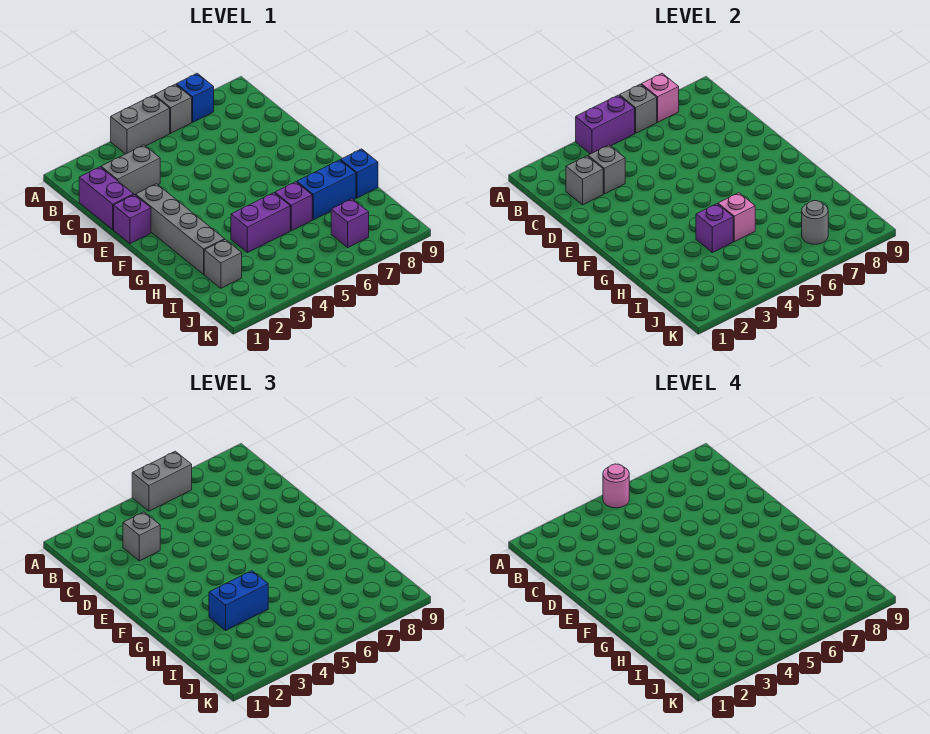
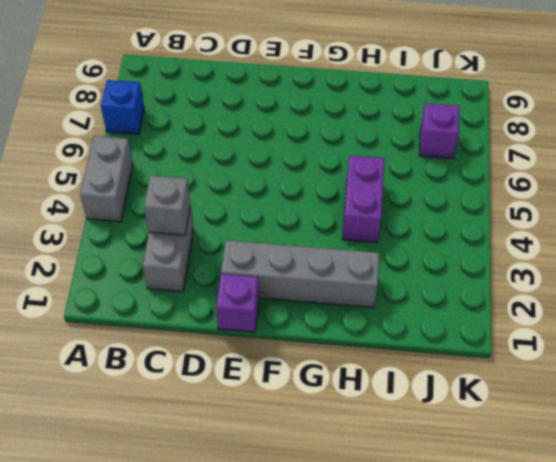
none -> grey brick A6 level 1
none -> purple brick C1:D1 level 1
none -> purple brick H6 level 1

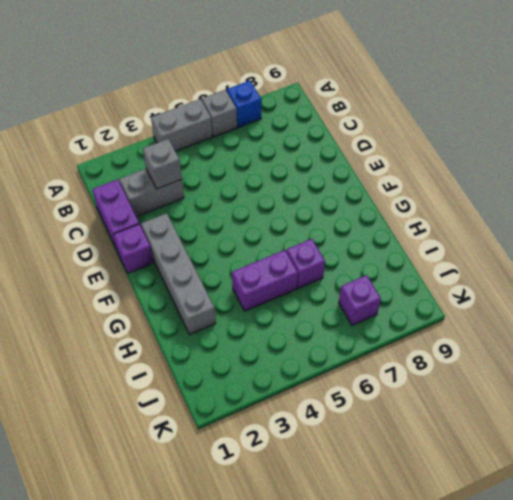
none -> blue brick H7:H8 level 1
none -> blue brick H9 level 1
none -> grey brick I2 level 1

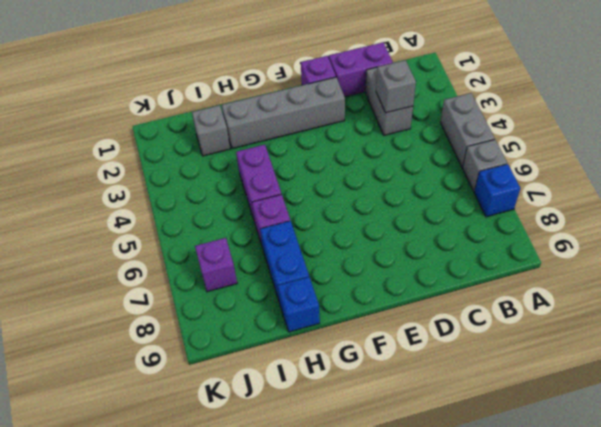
none -> purple brick A4:A5 level 2
none -> grey brick A6 level 2
none -> pink brick A7 level 2

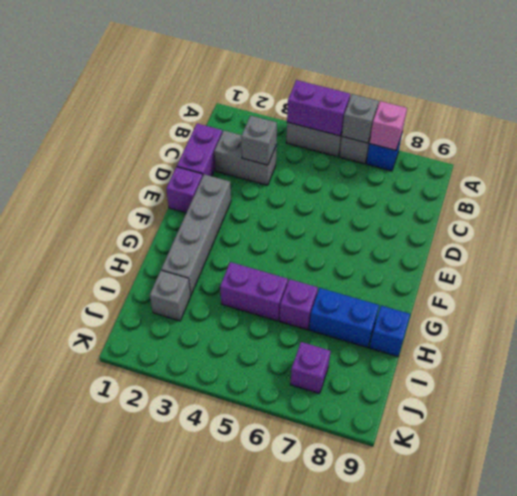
none -> grey brick C2 level 2
none -> purple brick H4 level 2
none -> pink brick H5 level 2

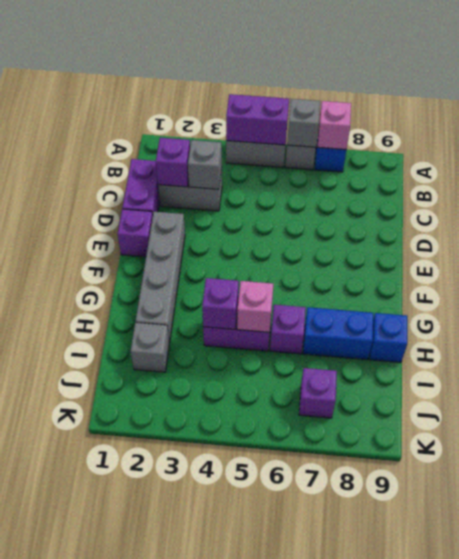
purple brick C2 level 2 -> grey brick C2 level 2
none -> grey round brick J7 level 2
none -> grey brick A5:A6 level 3
none -> grey brick C3 level 3

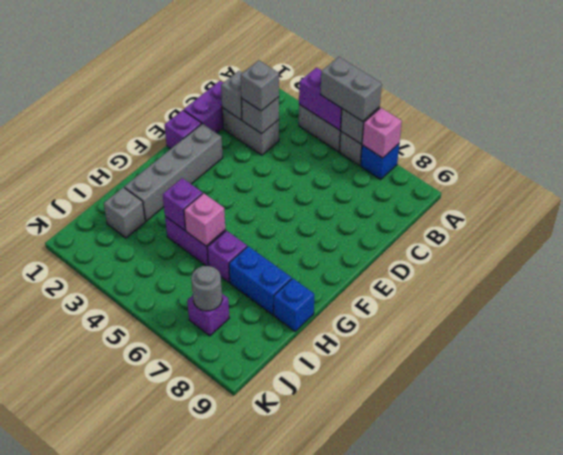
none -> blue brick H3:H4 level 3
none -> pink round brick A5 level 4

